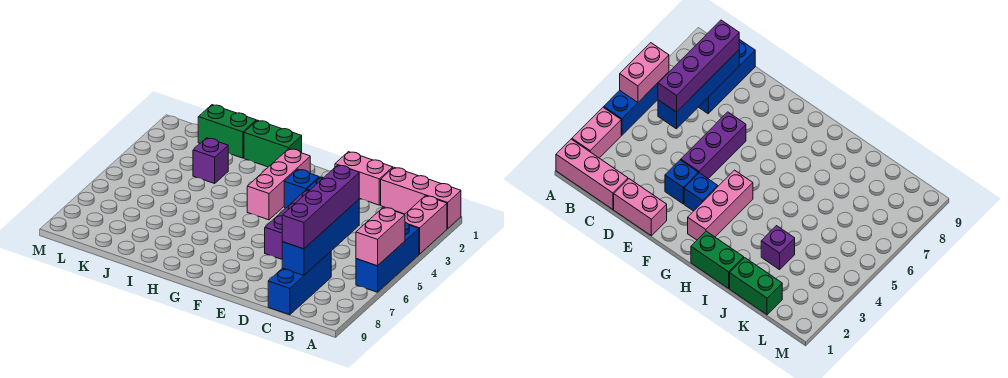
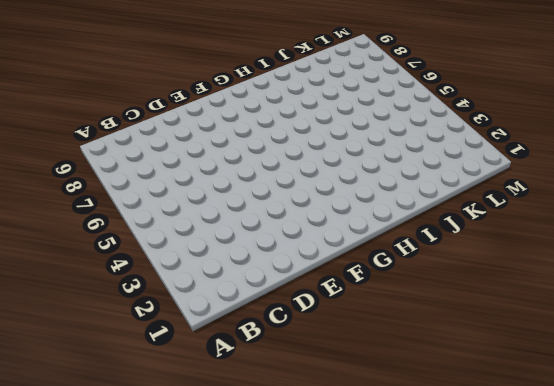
none -> pink brick A1:C1 level 1
none -> pink brick A2:A3 level 1
none -> blue brick A4:A6 level 1

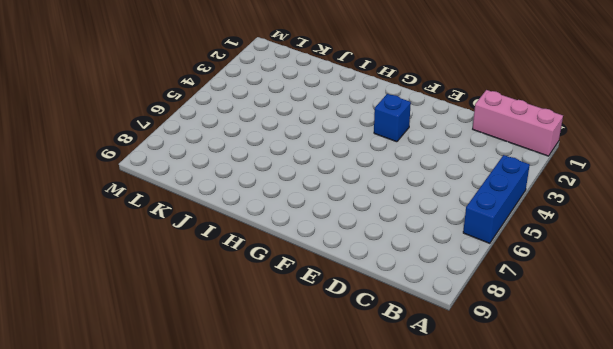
none -> pink brick A2:A3 level 1
none -> blue brick C7:C9 level 1
none -> pink brick D1:E1 level 1

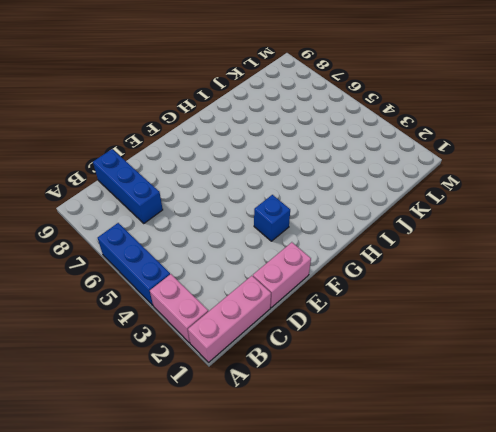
none -> blue brick E3 level 1
none -> purple brick E4:E6 level 1
none -> pink brick G2:G4 level 1

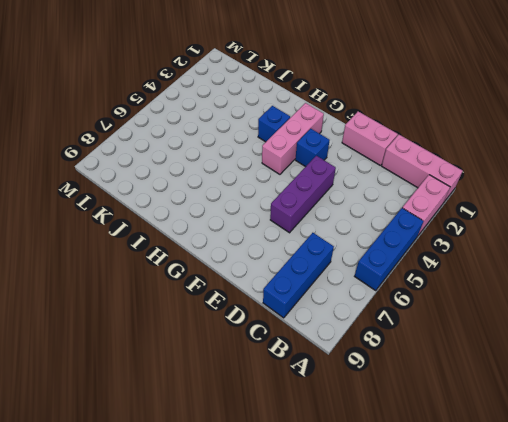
blue brick H3 level 1 -> blue brick E3 level 1
none -> green brick H1:I1 level 1
none -> green brick J1:K1 level 1
none -> purple brick J3 level 1

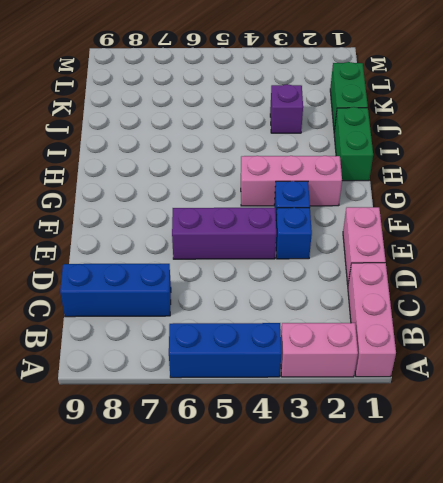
none -> pink brick A5:A6 level 2
none -> blue brick C5:C8 level 2
none -> purple brick C5:C8 level 3

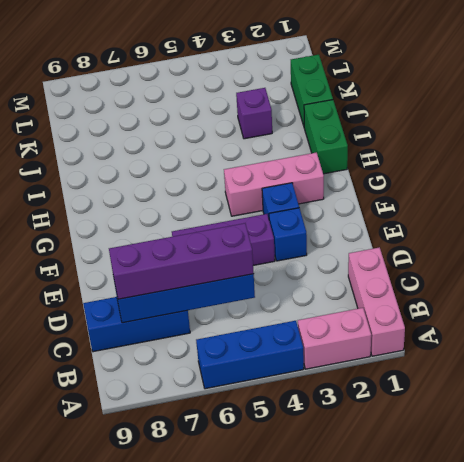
none -> pink brick D1:E1 level 1
none -> pink brick A5:A6 level 2

